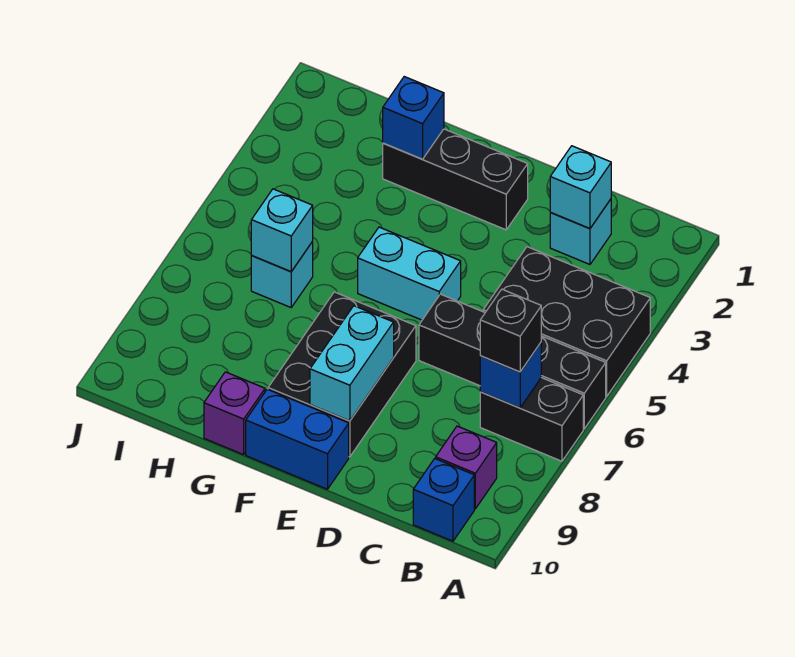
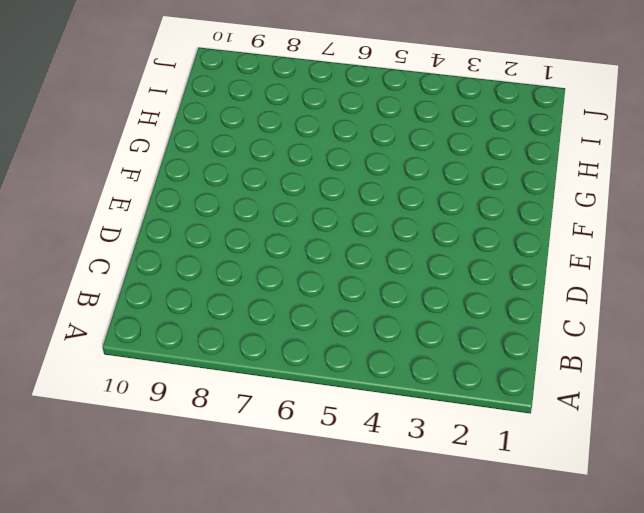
none -> black brick A4:C5 level 1
none -> black brick A6:D6 level 1
none -> black brick A7:B7 level 1

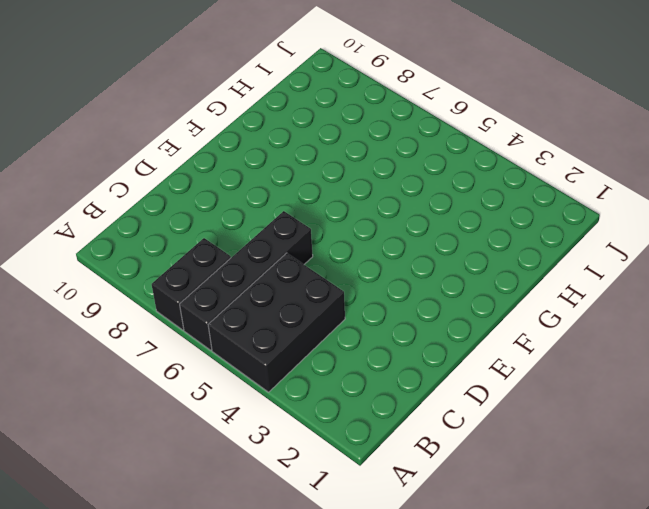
none -> purple brick B9 level 1
none -> blue brick B10 level 1
none -> cyan brick C2 level 1

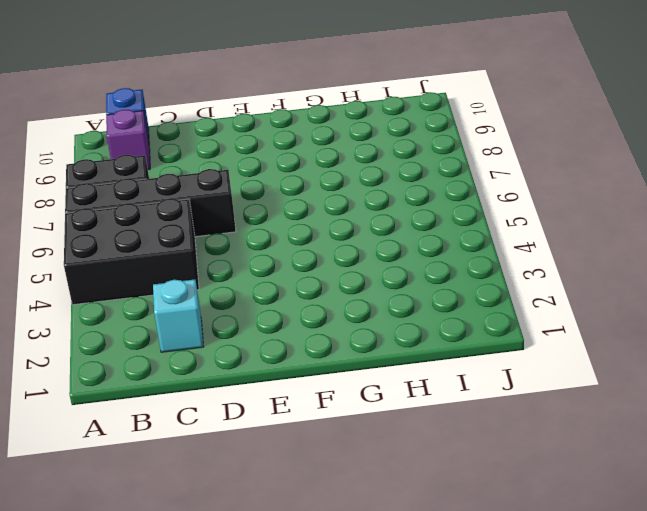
none -> black brick E2:G2 level 1
none -> cyan brick E5:F5 level 1
none -> black brick E7:F9 level 1

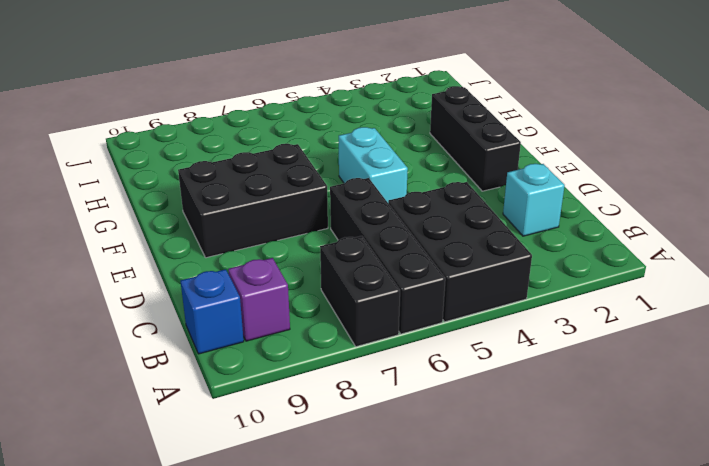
none -> blue brick E10:F10 level 1
none -> purple brick G10 level 1
none -> cyan brick H6 level 1

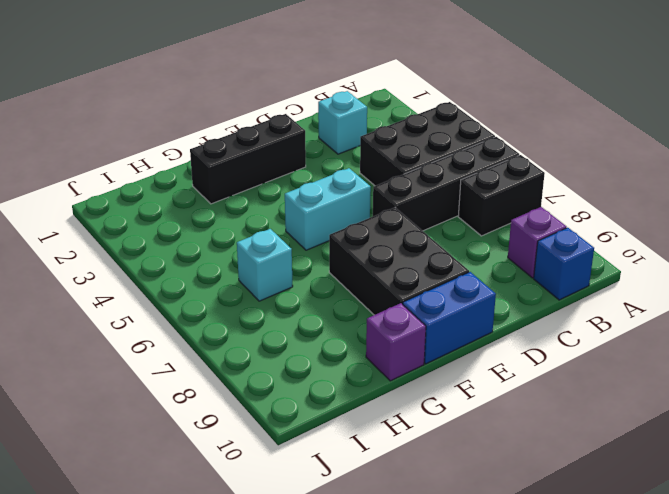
none -> blue brick B7 level 2
none -> cyan brick C2 level 2
none -> cyan brick E8:E9 level 2

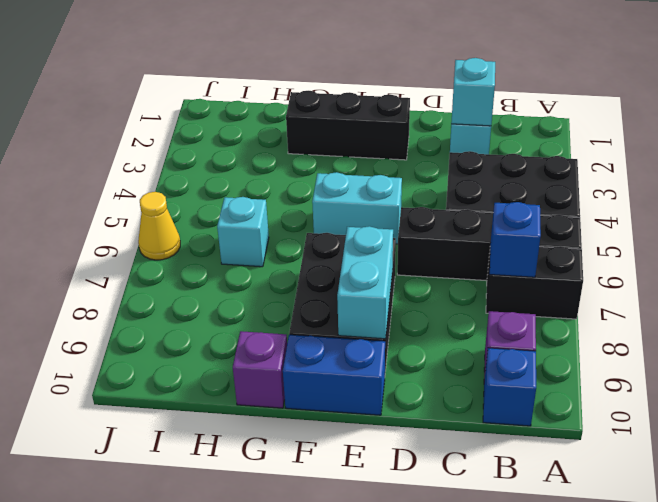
yellow cone J6 level 1 -> none
none -> blue brick G2 level 2
none -> cyan brick H6 level 2
none -> black brick B7 level 3

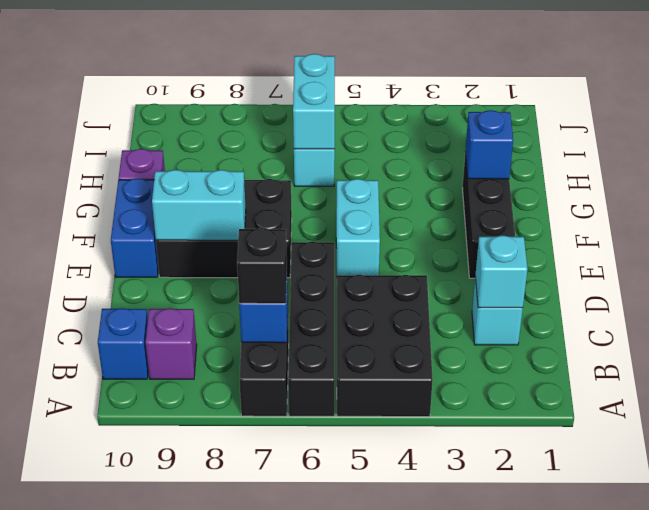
cyan brick H6:I6 level 2 -> cyan brick H6 level 2

